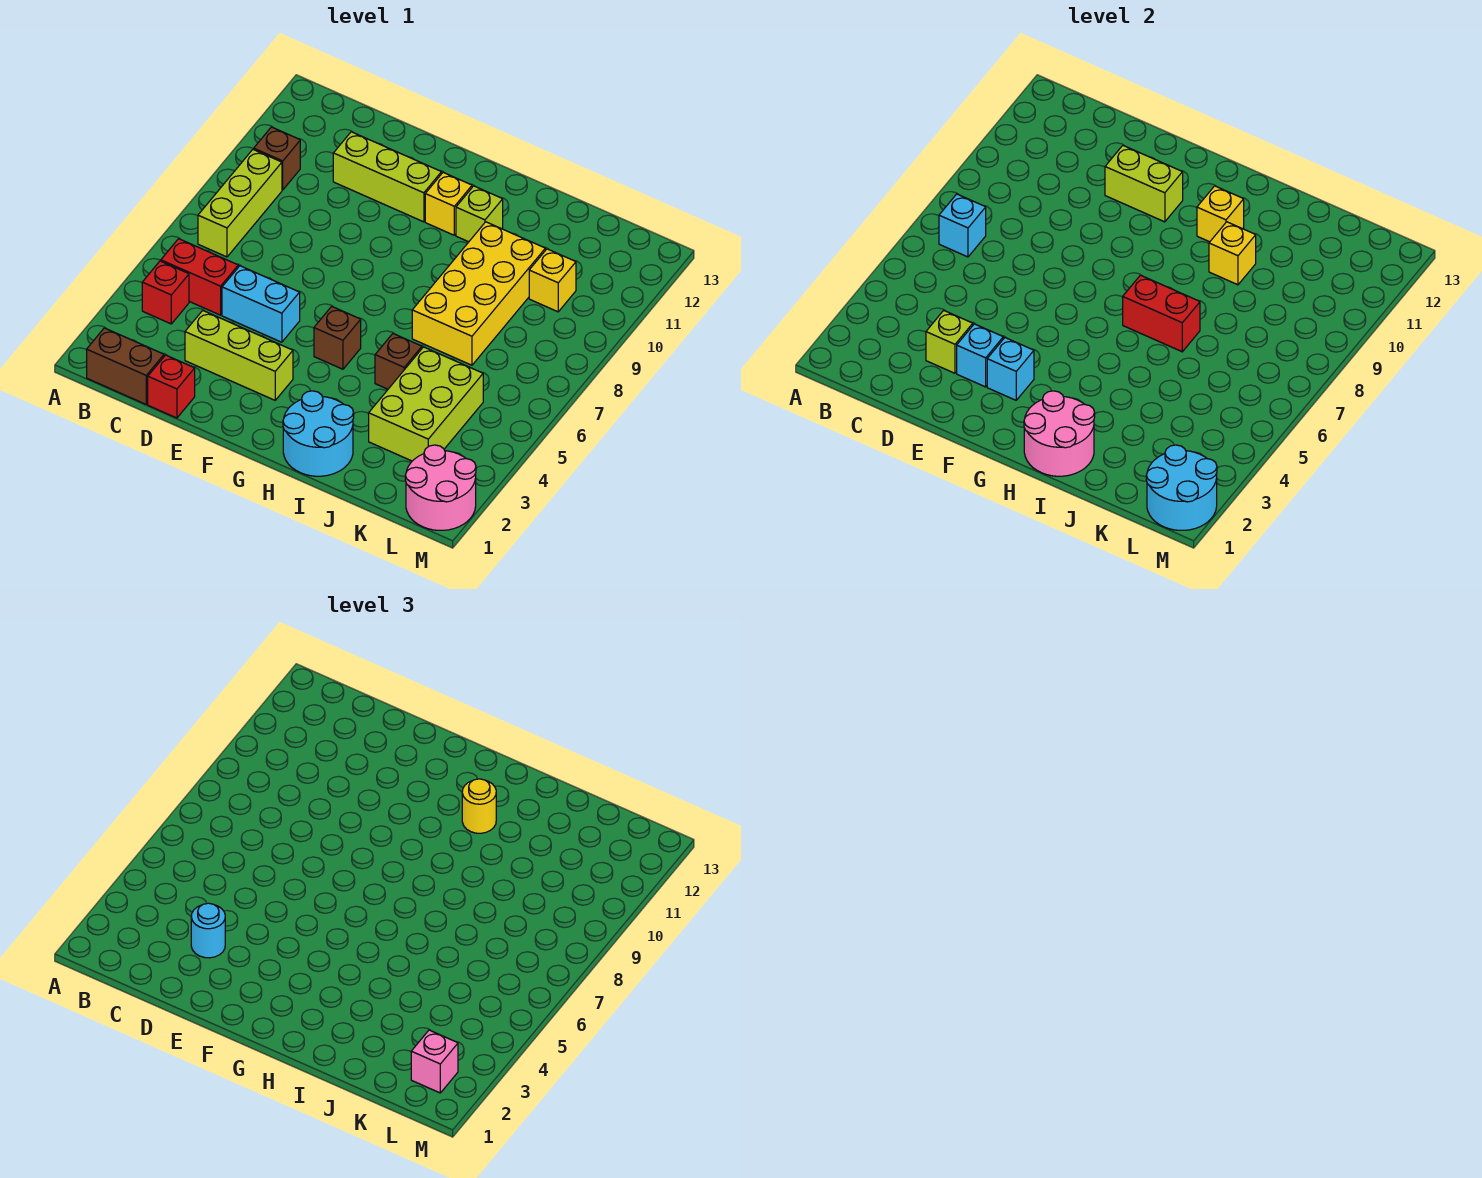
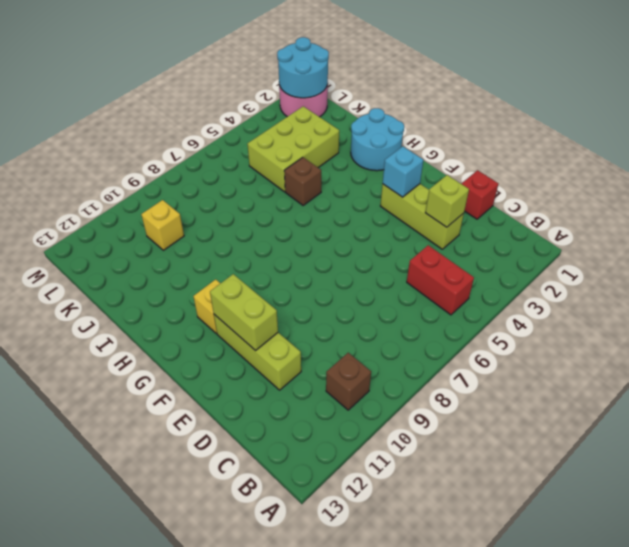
none -> brown brick B1:C1 level 1
none -> red brick B4 level 1
none -> lime brick B7:B9 level 1
none -> cyan brick D5:E5 level 1

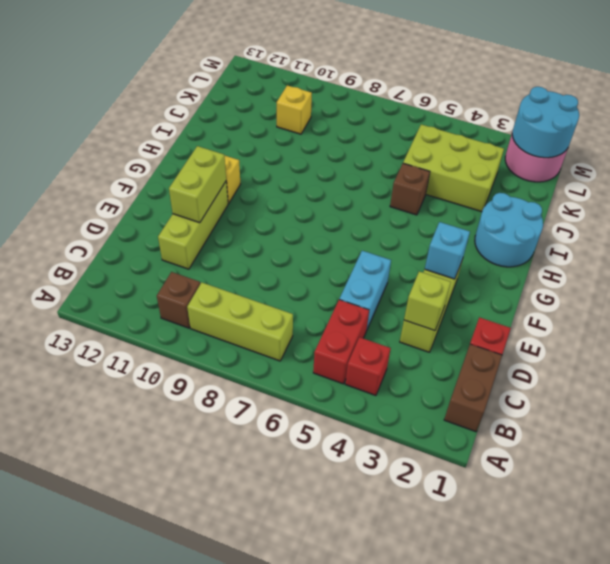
none -> brown brick G5 level 1
none -> lime brick H11 level 1
none -> yellow brick I7:J10 level 1
none -> cyan brick B7 level 2

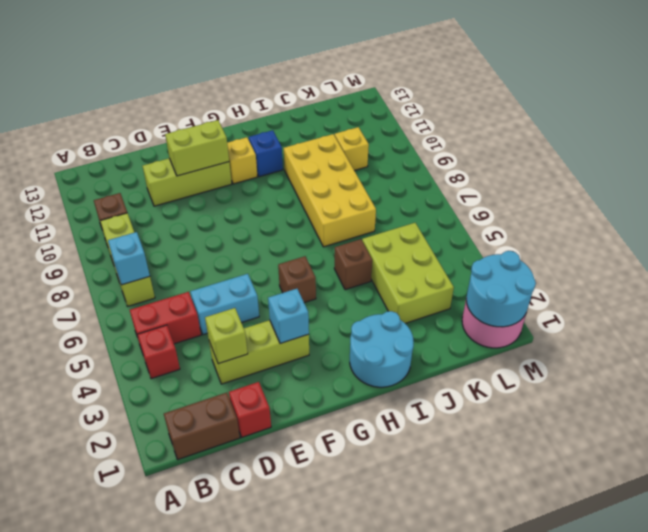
blue brick H11 level 1 -> lime brick H11 level 1
none -> cyan brick E3 level 2
none -> pink round brick H1:I2 level 2
none -> red brick H7:I7 level 2
none -> yellow brick H11 level 2

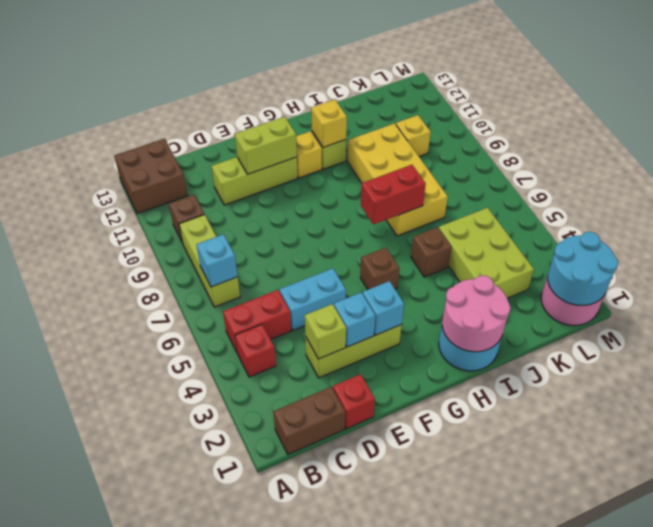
brown brick A12:B13 level 1 -> none
none -> yellow brick I10 level 2
none -> cyan round brick D3 level 3
none -> yellow round brick H11 level 3
none -> pink brick L2 level 3

